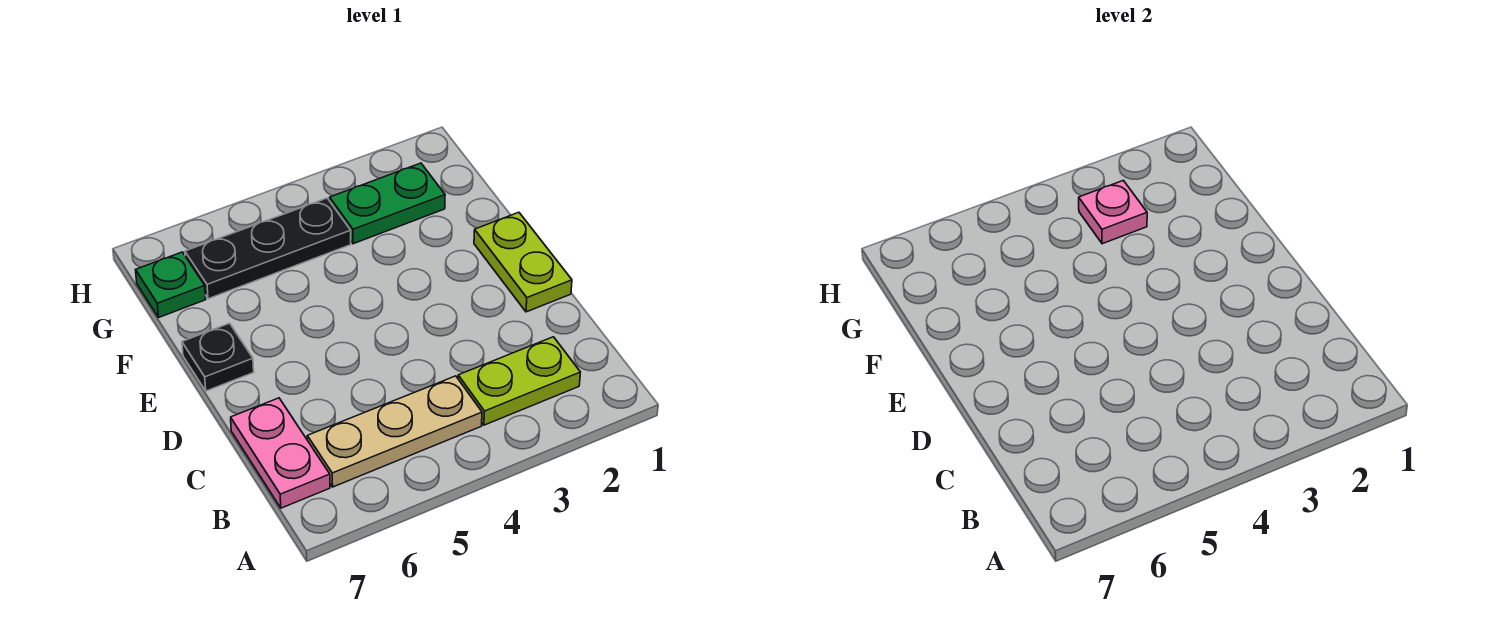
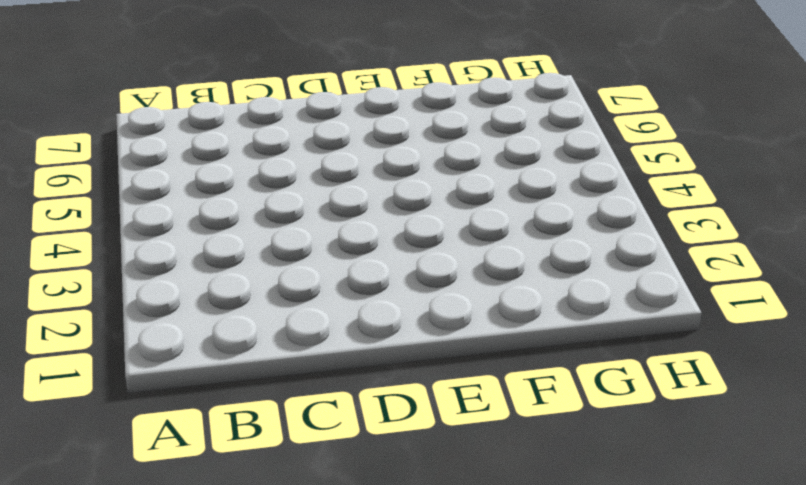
none -> lime plate B2:B3 level 1
none -> tan plate B4:B6 level 1

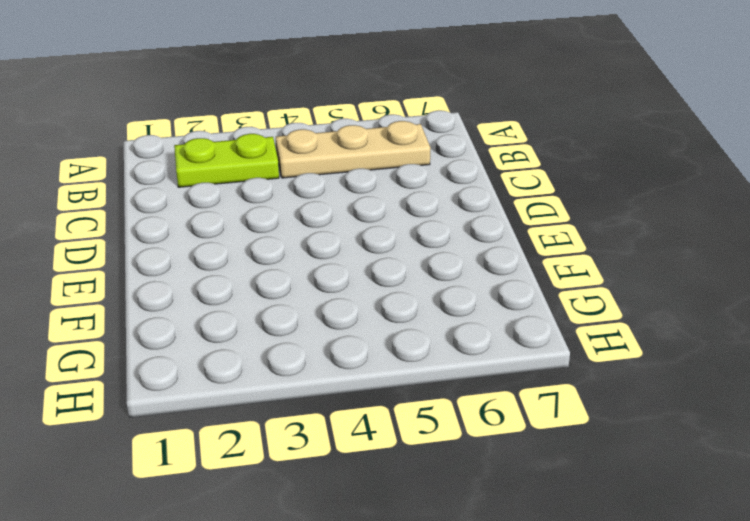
none -> pink plate B7:C7 level 1
none -> lime plate D1:E1 level 1

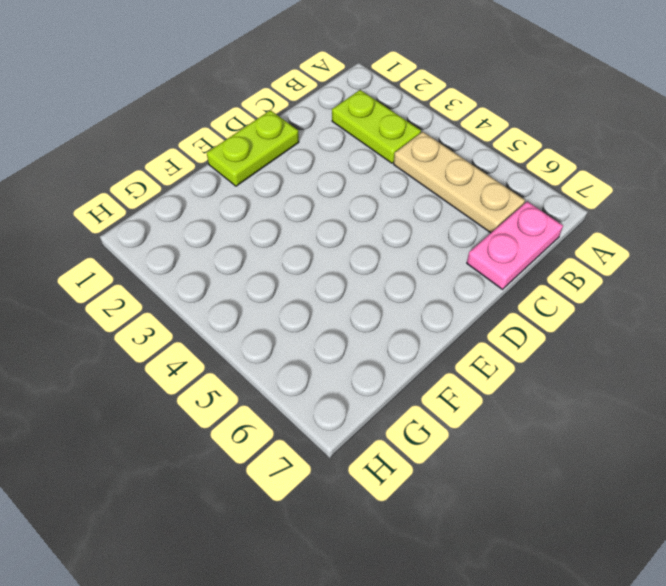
none -> black plate E7 level 1
none -> green plate G2:G3 level 1

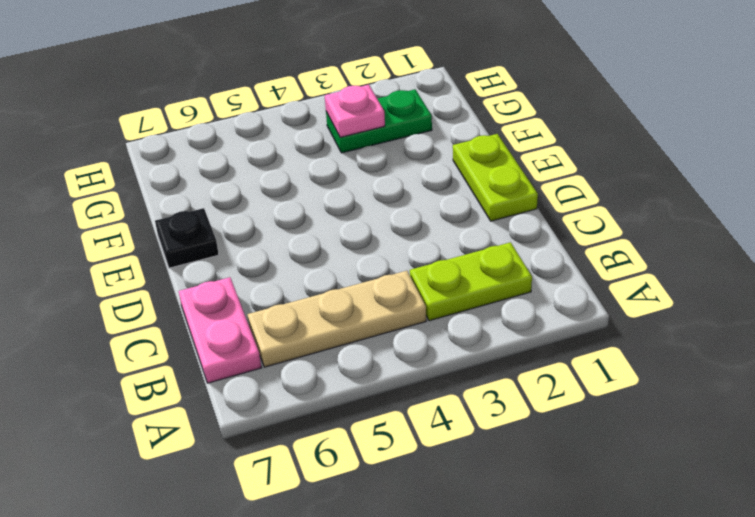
none -> black plate G4:G6 level 1
none -> green plate G7 level 1

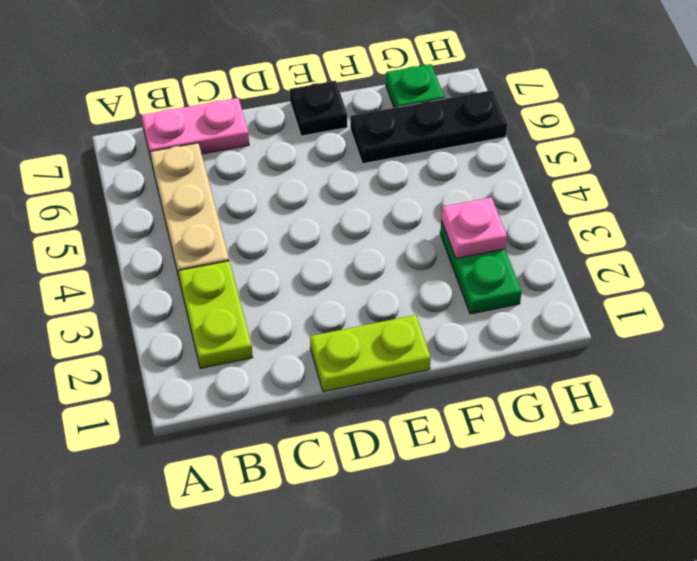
black plate F6:H6 level 1 -> black plate G4:G6 level 1

